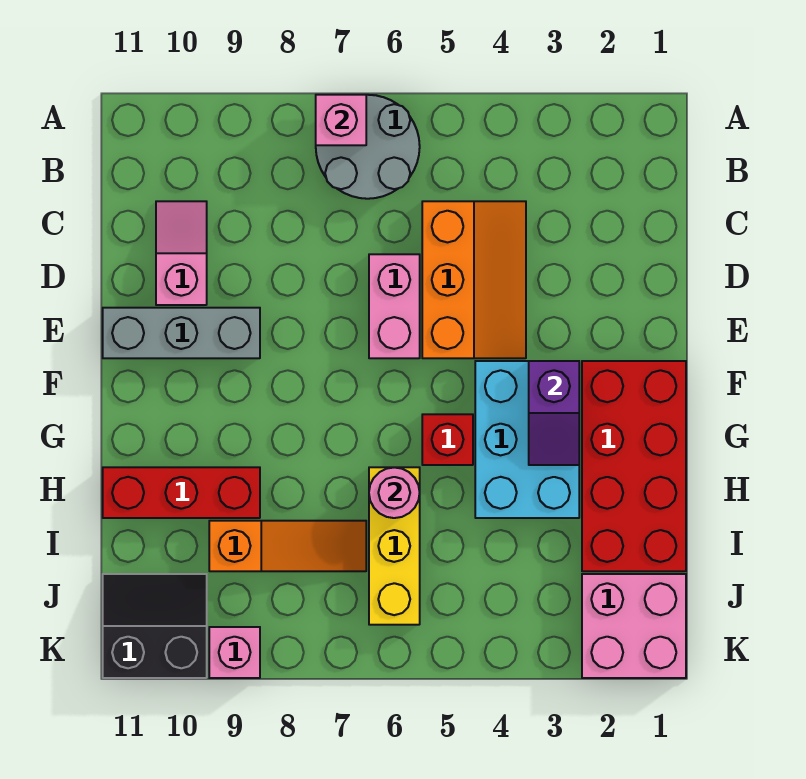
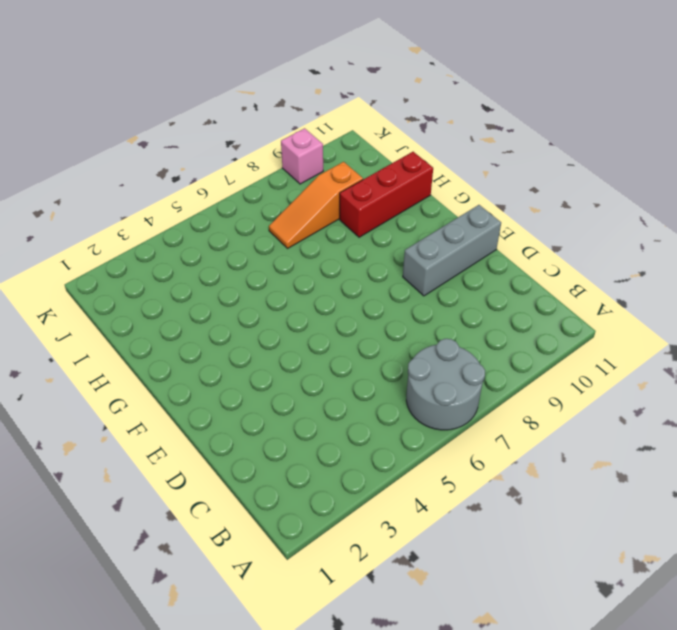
none -> orange slope C4:E5 level 1 top 5
none -> pink slope C10:D10 level 1 top D
none -> pink brick D6:E6 level 1

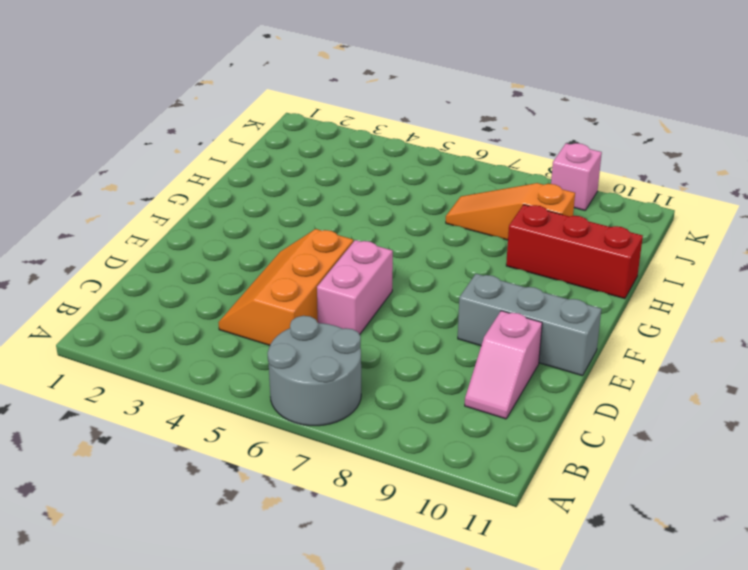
none -> red brick F1:I2 level 1
none -> cyan brick F3:H4 level 1
none -> red brick G5 level 1

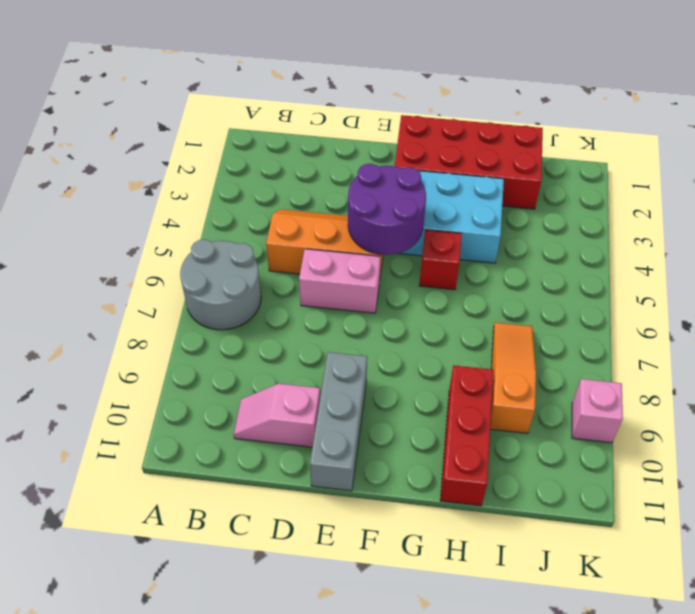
purple round brick E4:F5 level 2 -> none
none -> yellow brick H6:J6 level 1
none -> pink brick J1:K2 level 1
none -> black slope J10:K11 level 1 top K

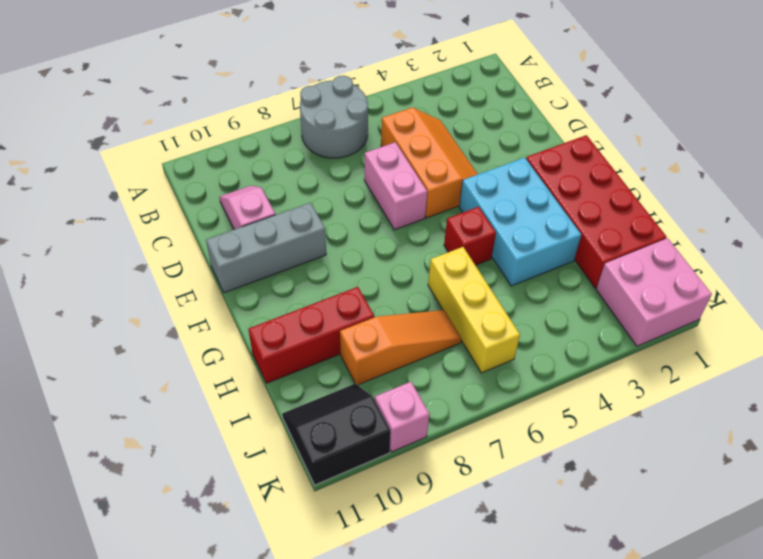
none -> pink brick A7 level 2
none -> purple slope F3:G3 level 2 top F
none -> pink round brick H6 level 2

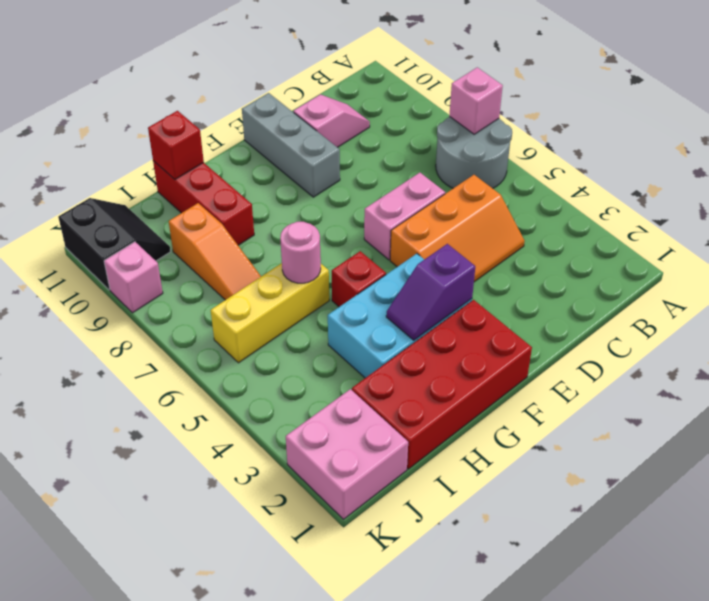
red brick H11 level 2 -> none

